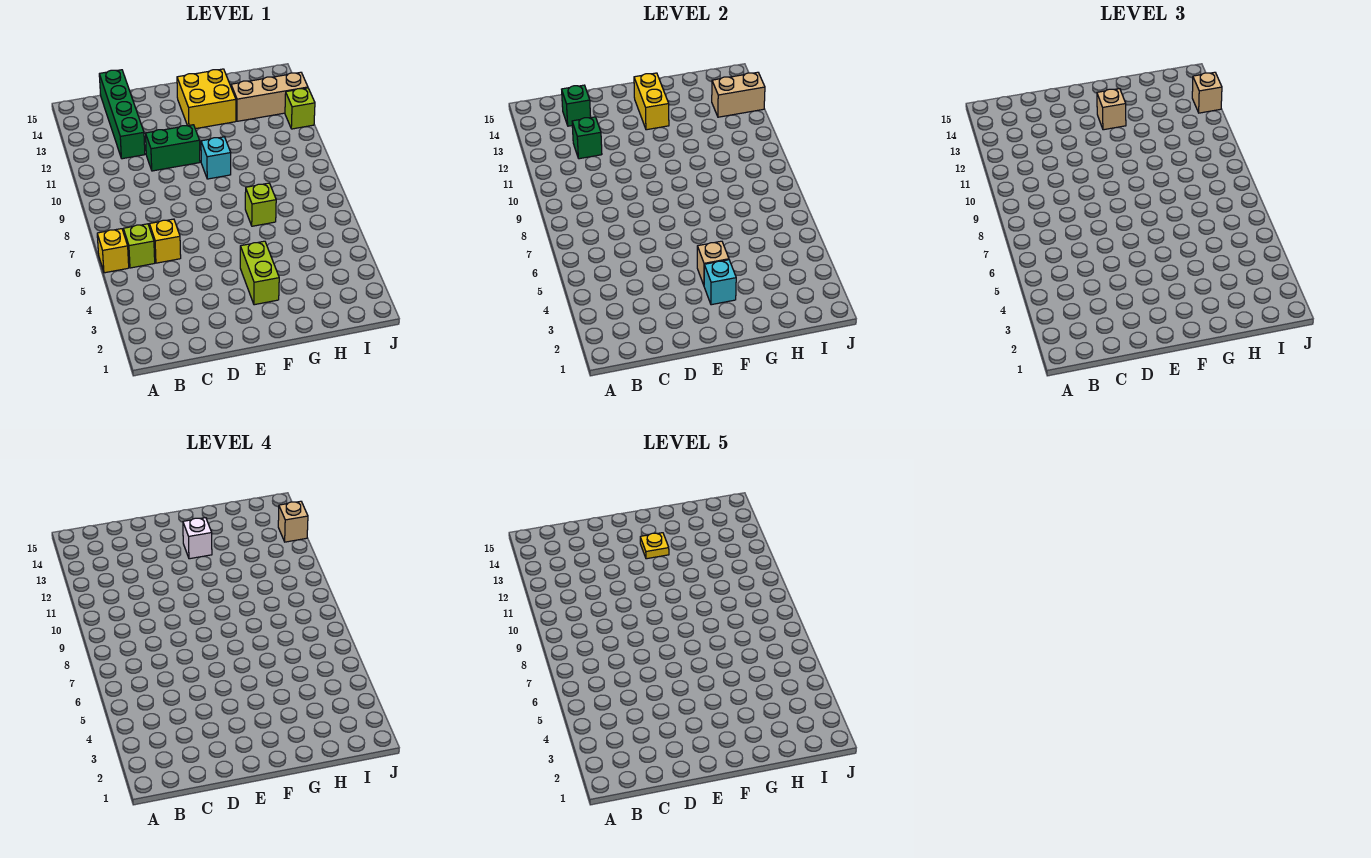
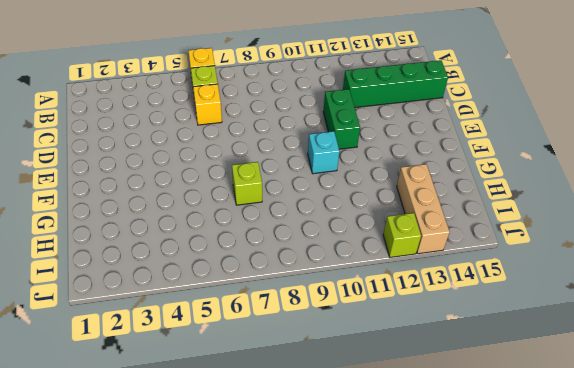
none -> lime brick F3:F4 level 1
none -> yellow brick F13:G14 level 1
none -> green brick C12 level 2

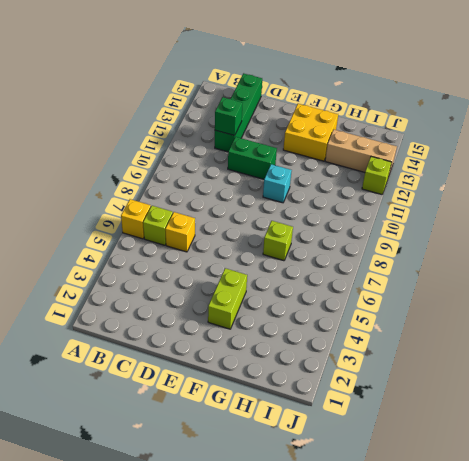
none -> green brick C14 level 2
none -> cyan brick F3 level 2
none -> tan brick F4 level 2

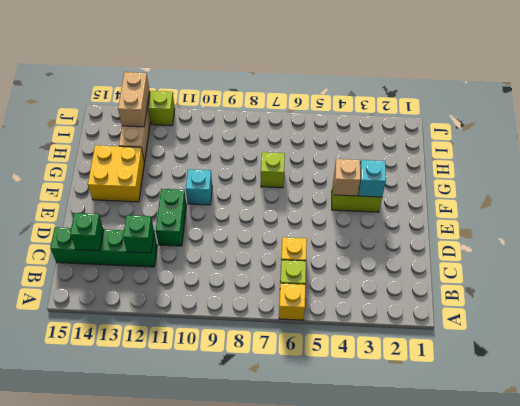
none -> yellow brick F13:F14 level 2
none -> tan brick F13 level 3
none -> tan brick J13 level 3

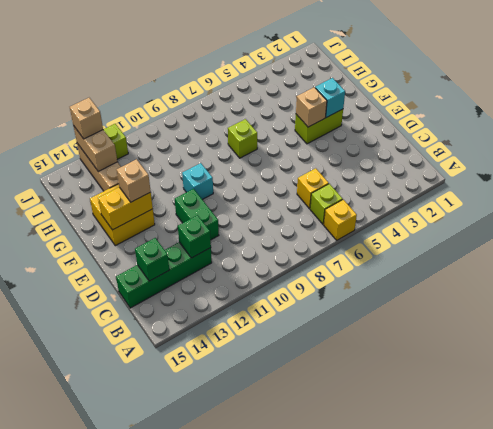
none -> white brick F13 level 4
none -> tan brick J13 level 4
none -> yellow plate F13 level 5

